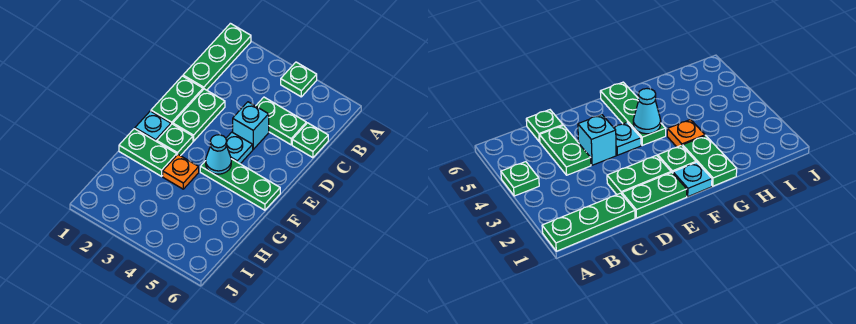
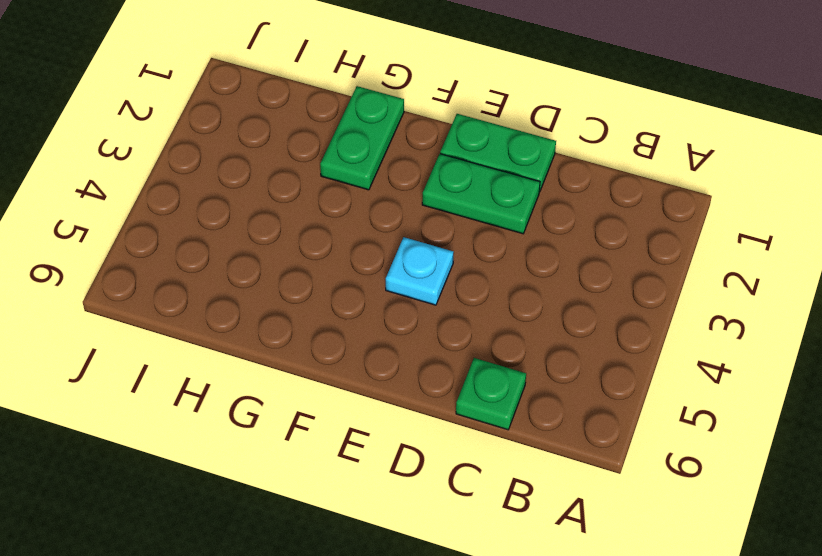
none -> green plate A1:C1 level 1
none -> green plate A4 level 1
none -> green plate C4:C5 level 1

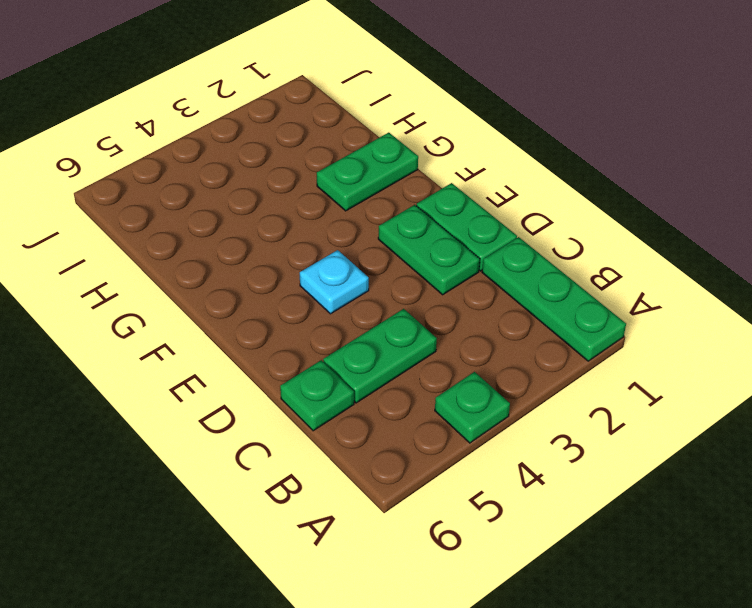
none -> cyan brick D4 level 1
none -> cyan plate F1 level 1
none -> green plate F2 level 1

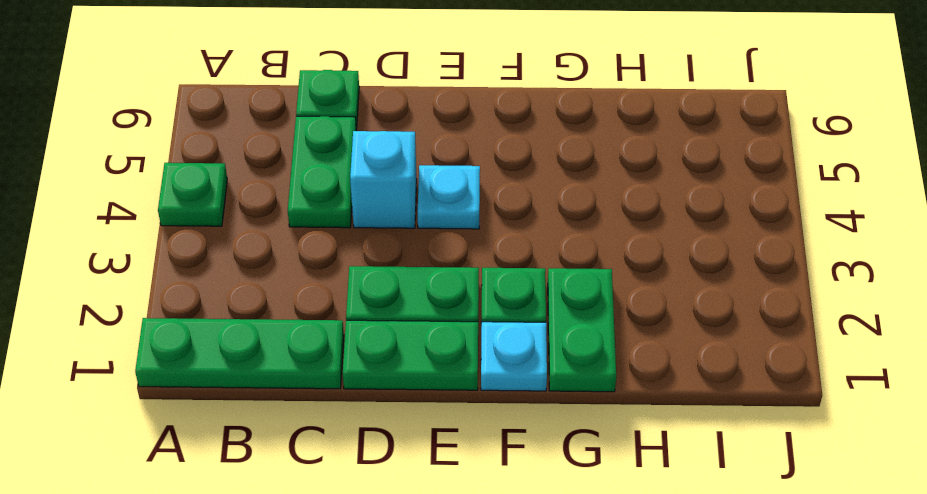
none -> green plate F4:F6 level 1
none -> orange plate G3 level 1
none -> cyan cone F4 level 2

